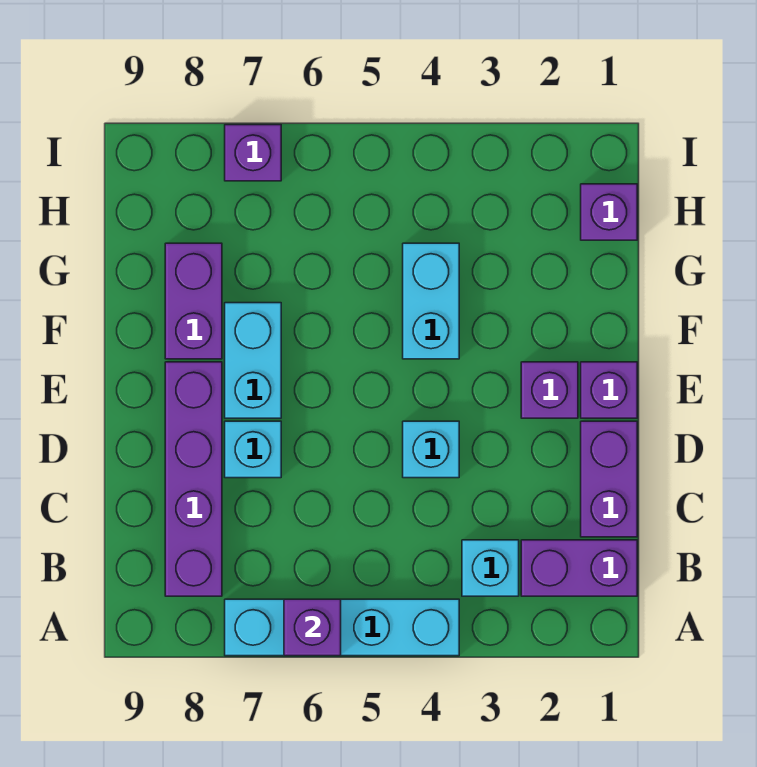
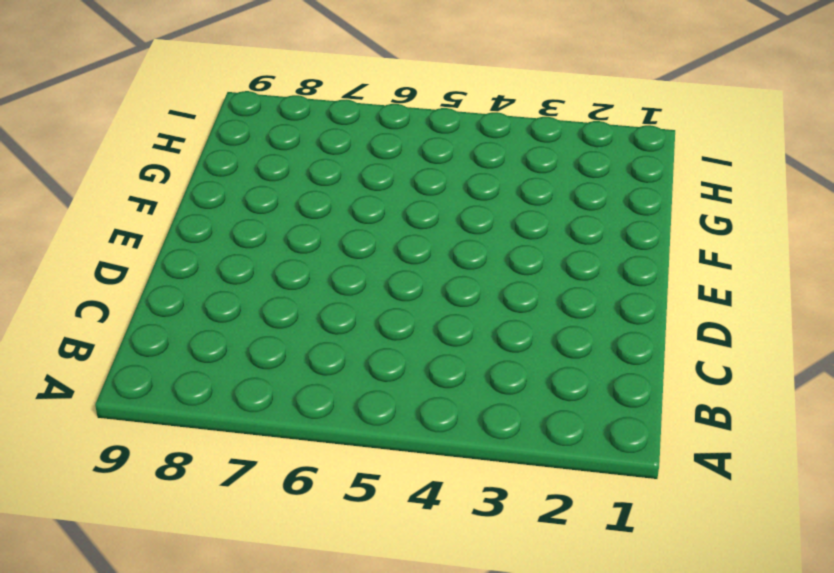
none -> cyan brick A4:A7 level 1
none -> purple brick B1:B2 level 1
none -> cyan brick B3 level 1

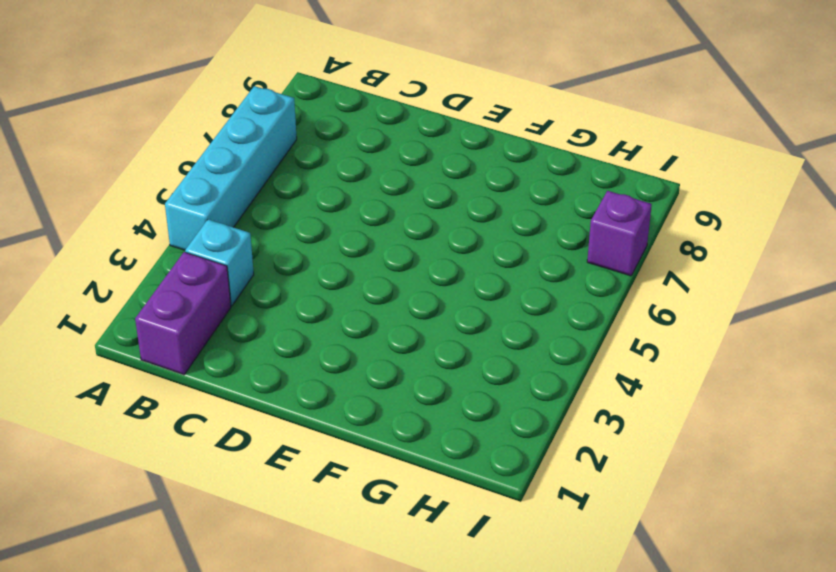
none -> purple brick B8:E8 level 1
none -> purple brick C1:D1 level 1
none -> cyan brick D4 level 1

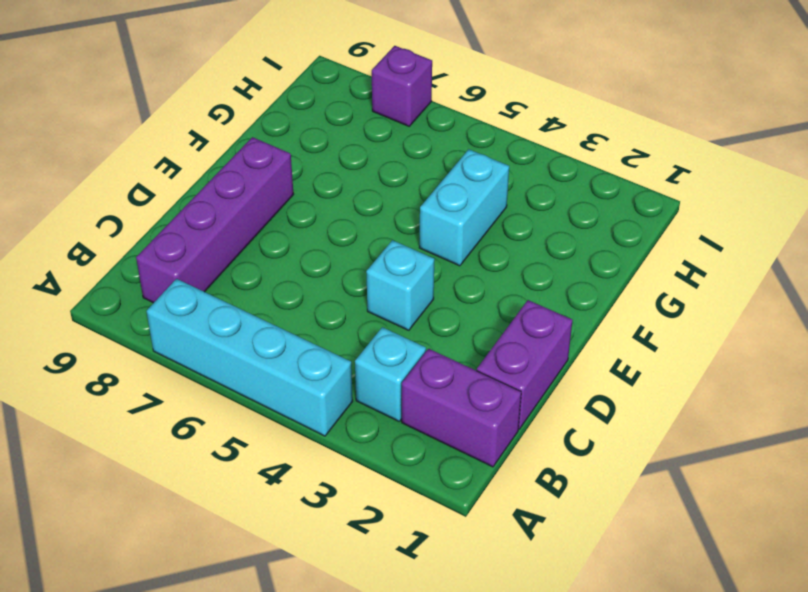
none -> cyan brick D7 level 1
none -> purple brick E1 level 1
none -> purple brick E2 level 1

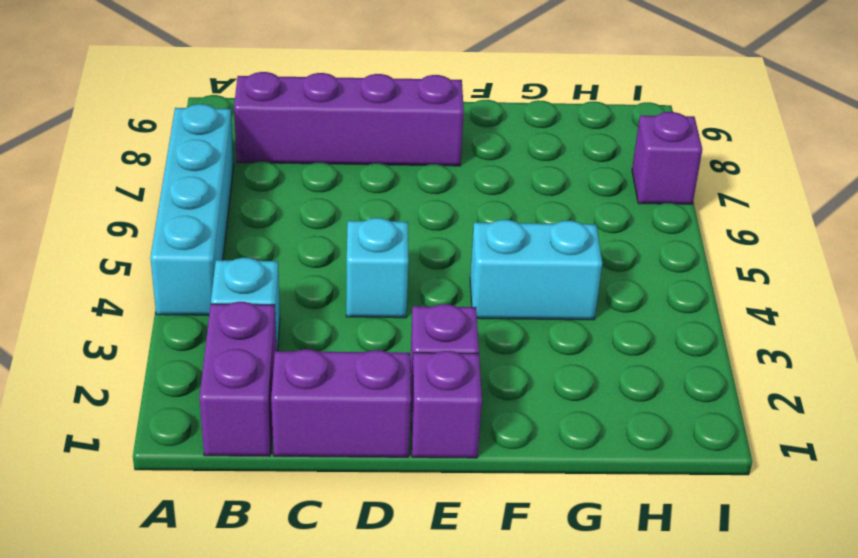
none -> cyan brick D7 level 1
none -> cyan brick E7:F7 level 1
none -> purple brick F8:G8 level 1

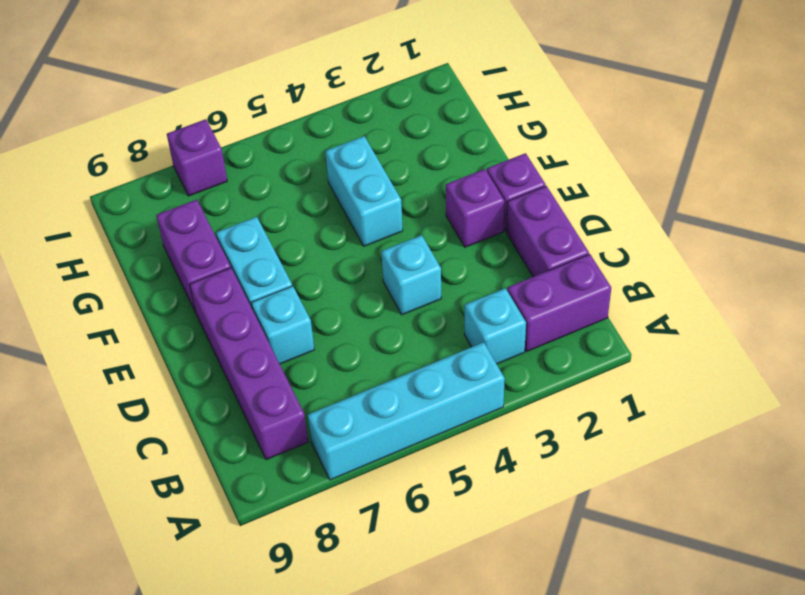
none -> purple brick H1 level 1
none -> purple brick A6 level 2

